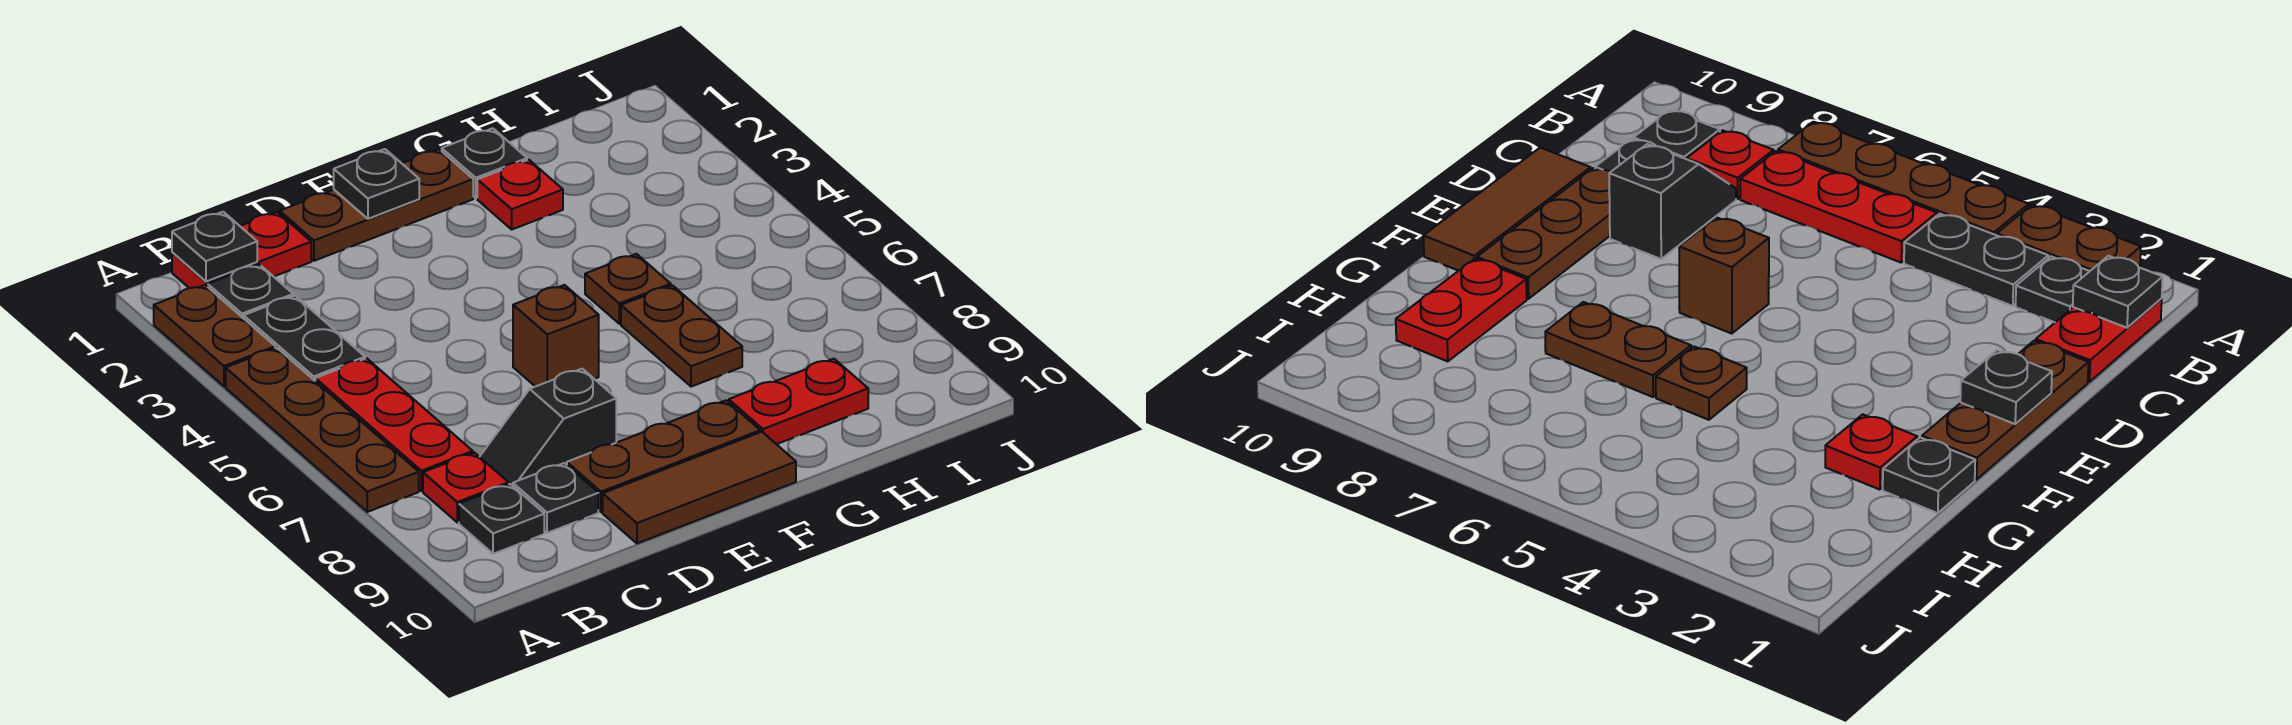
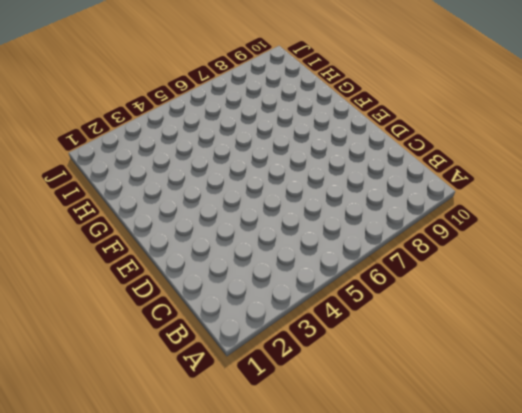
none -> brown plate A2:A3 level 1
none -> brown plate A4:A7 level 1
none -> red plate B1:C1 level 1

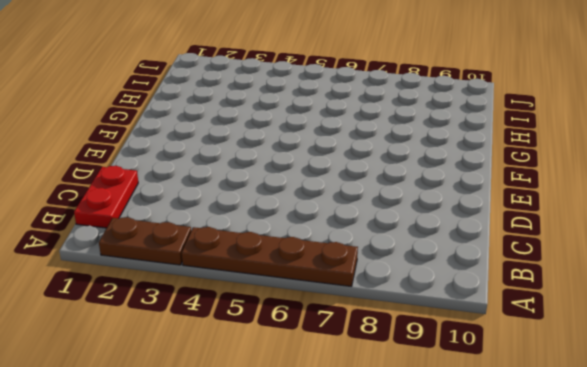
none -> black plate B2 level 1
none -> black plate B3:B4 level 1
none -> red plate B5:B7 level 1

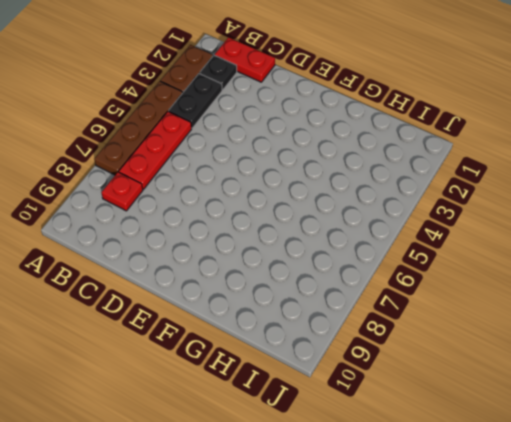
none -> black plate B9 level 1
none -> black slope C8:D8 level 1 top D
none -> black plate C9 level 1

